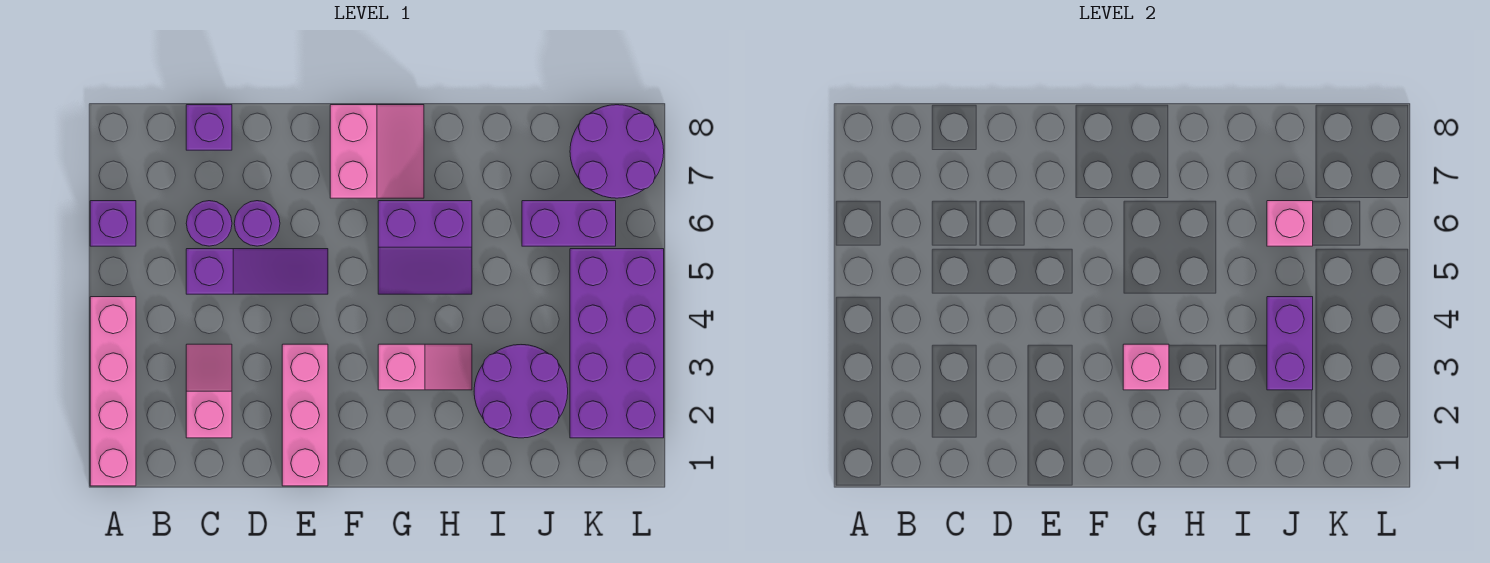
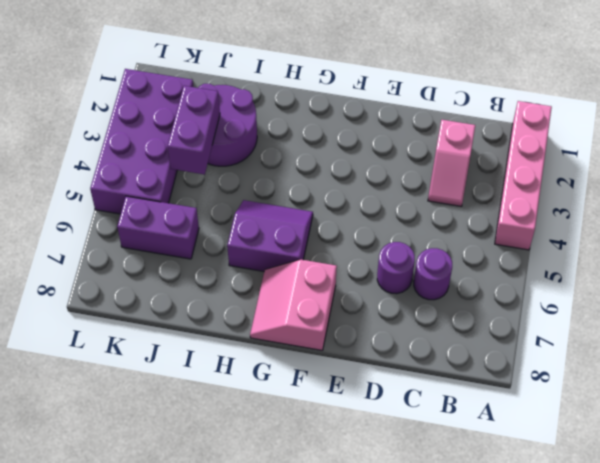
none -> purple brick A6 level 1
none -> purple slope C5:E5 level 1 top C
none -> purple brick C8 level 1

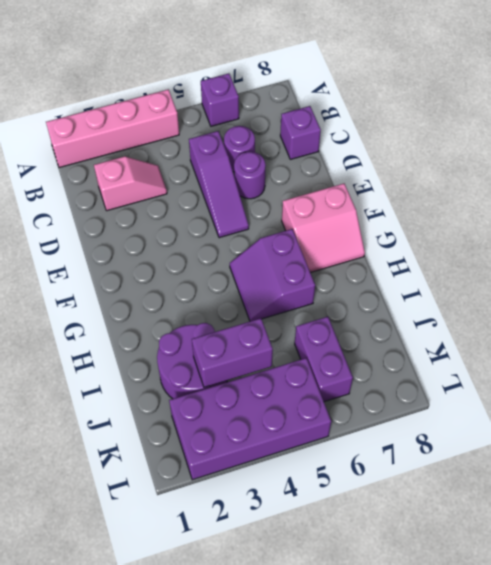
none -> pink brick E1:E3 level 1
none -> pink slope G3:H3 level 1 top G
none -> purple round brick K7:L8 level 1

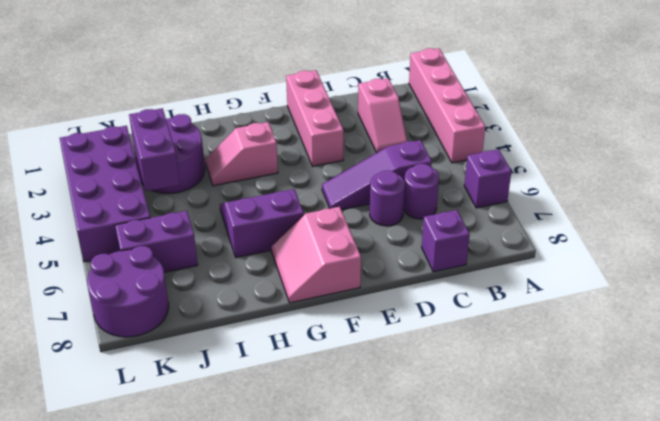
none -> pink brick G3 level 2
none -> pink brick J6 level 2

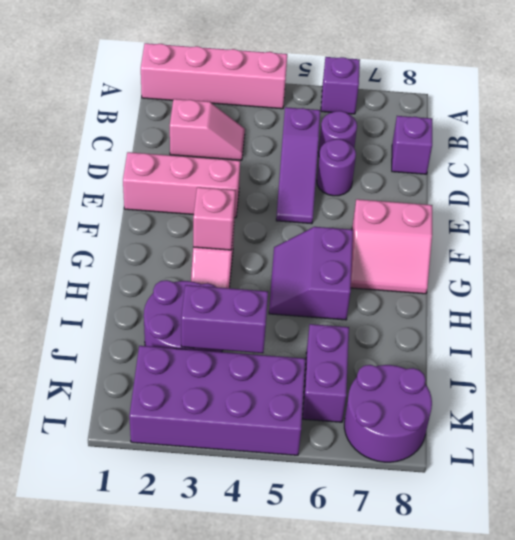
none -> pink brick J6 level 2

